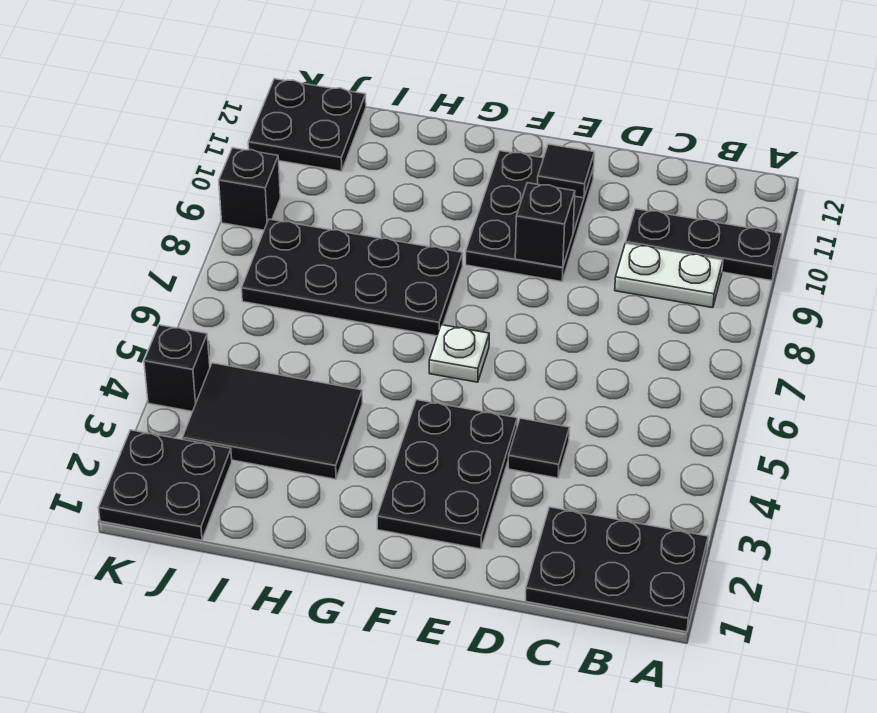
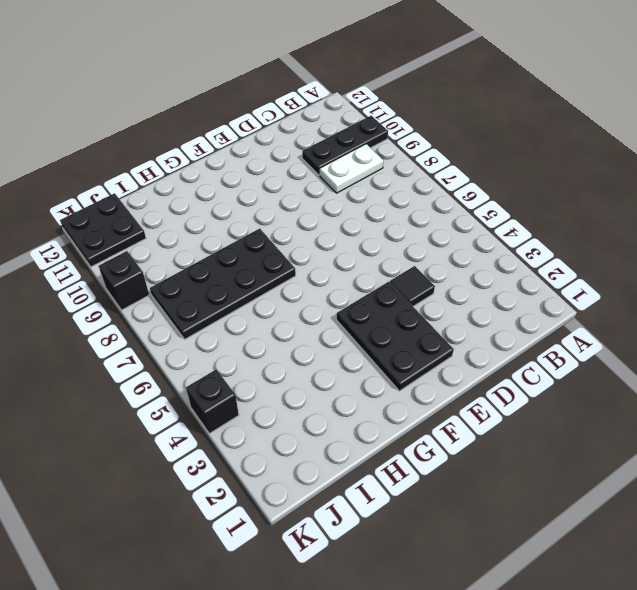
none -> black plate A1:C2 level 1
none -> black plate E9:F11 level 1
none -> white plate F6 level 1

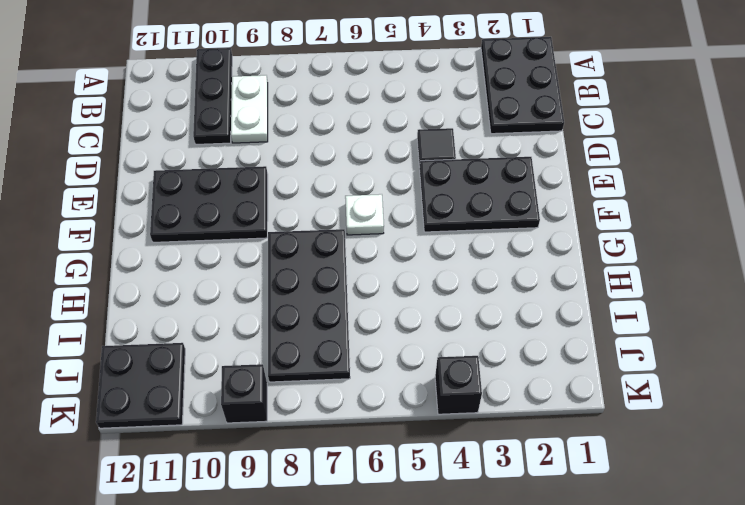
none -> black tile H3:J4 level 1
none -> black plate J1:K2 level 1
none -> black brick E9 level 2

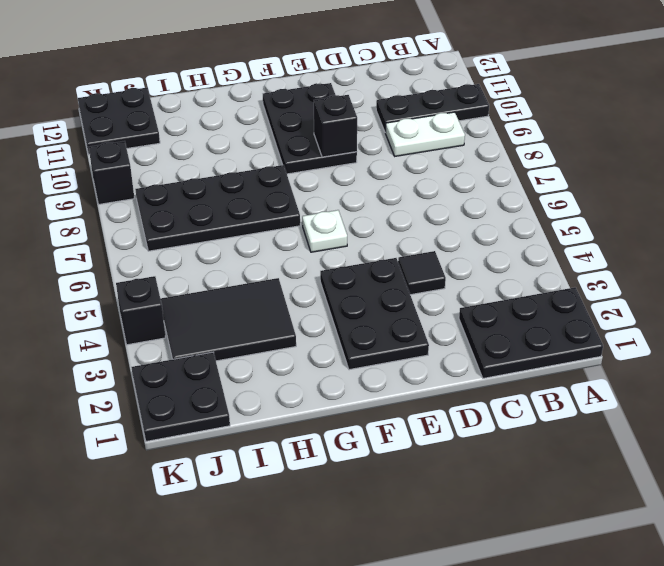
none -> black tile E11 level 2

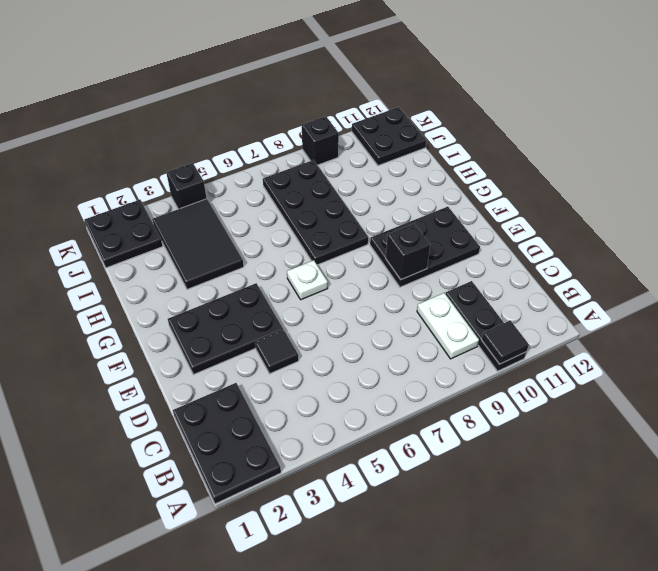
black tile A10 level 2 -> black tile E11 level 2

